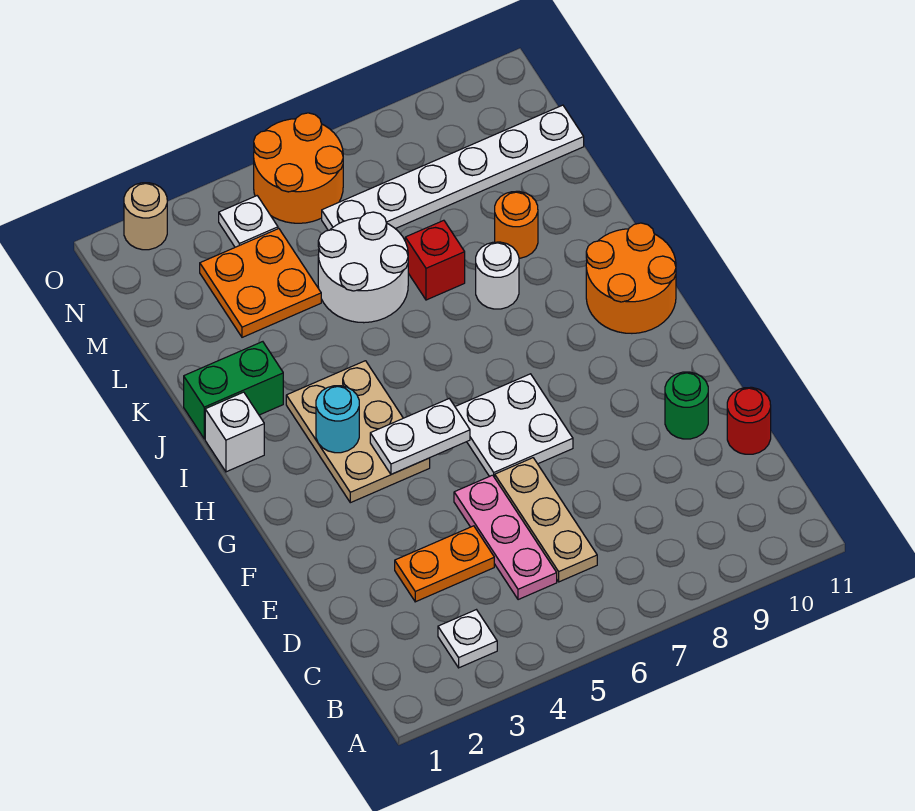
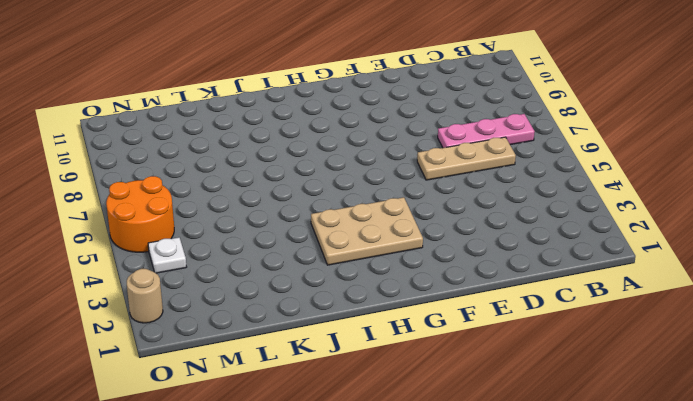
pink plate B7:D7 level 1 -> pink plate C5:E5 level 1
none -> white plate B3 level 1
none -> orange plate D3:D4 level 1
none -> red round brick D11 level 1

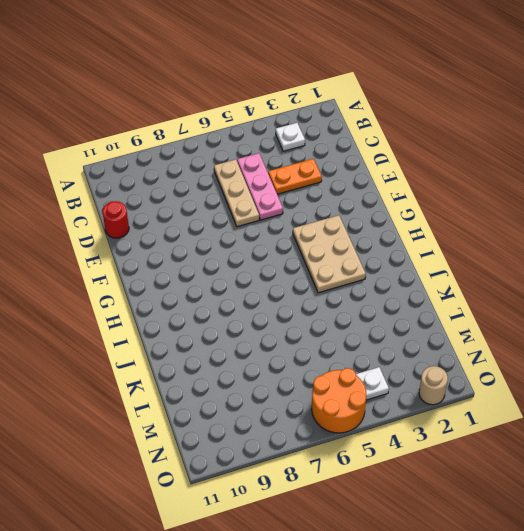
none -> green round brick E10 level 1
none -> white plate F6:G7 level 1
none -> orange round brick H10:I11 level 1

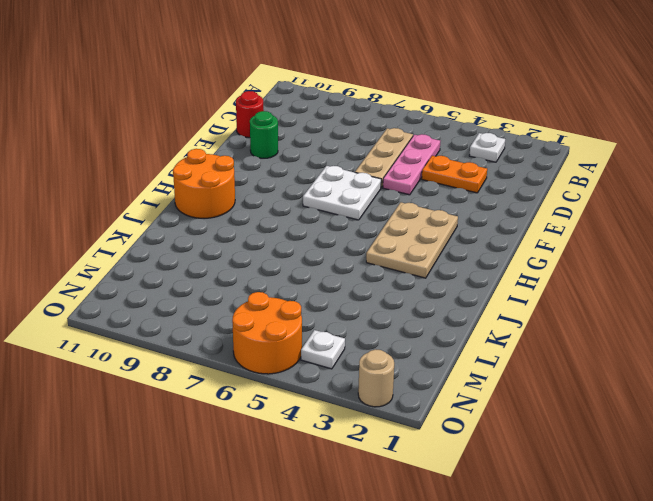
none -> white brick I1 level 1
none -> green brick J1:J2 level 1
none -> white round brick J8 level 1

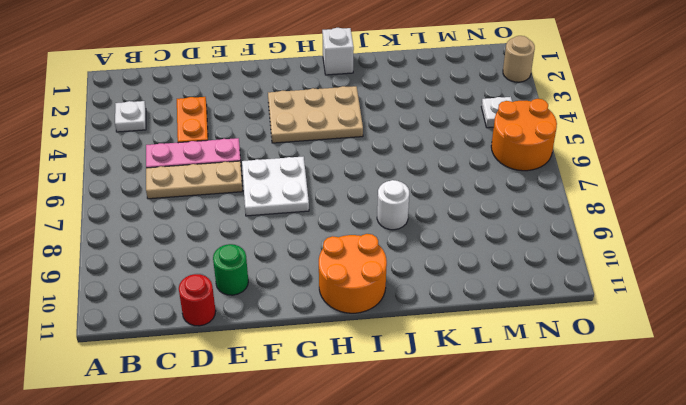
none -> green brick J1:J2 level 1
none -> white round brick K5:L6 level 1
none -> red brick K7 level 1

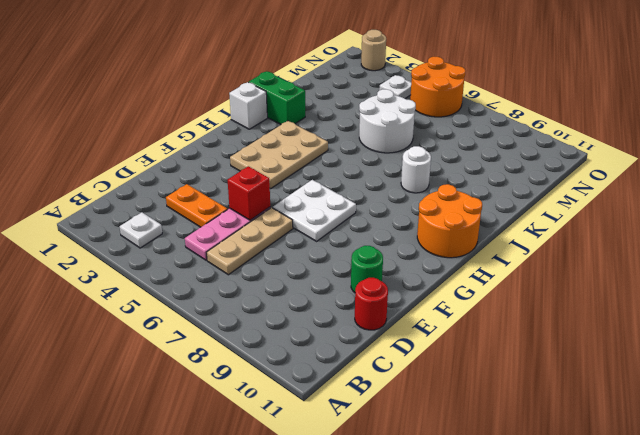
red brick E5 level 2 -> red brick K7 level 1
none -> orange round brick K9 level 1
none -> orange plate L3:M4 level 1
none -> white plate M6:M11 level 1

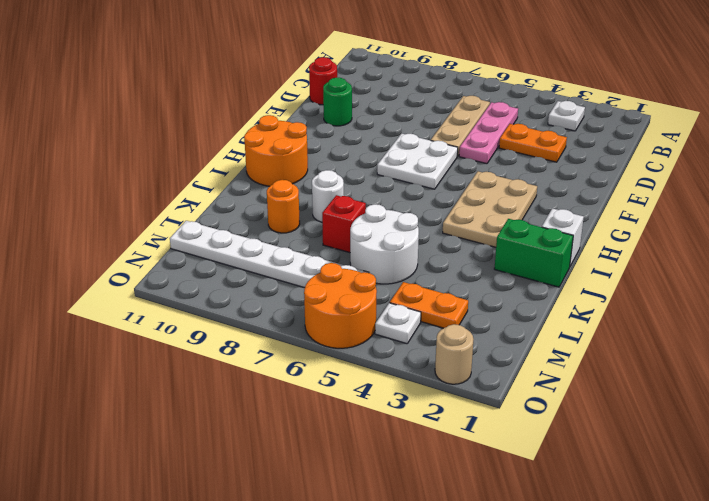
orange plate M3:M4 level 1 -> orange plate L3:M4 level 1
none -> white plate G4:G5 level 2
none -> cyan round brick H3 level 2

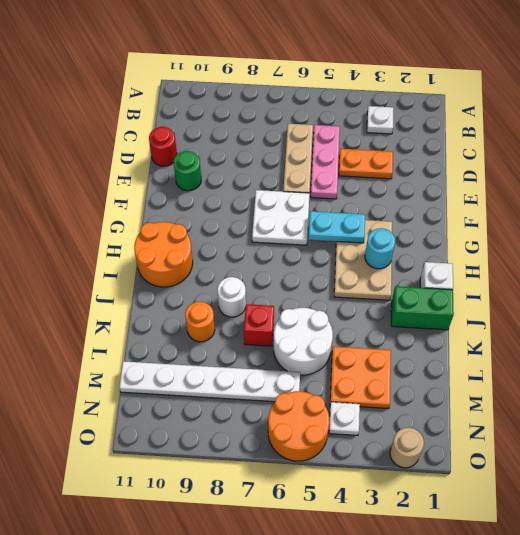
cyan plate G4:G5 level 2 -> white plate G4:G5 level 2

